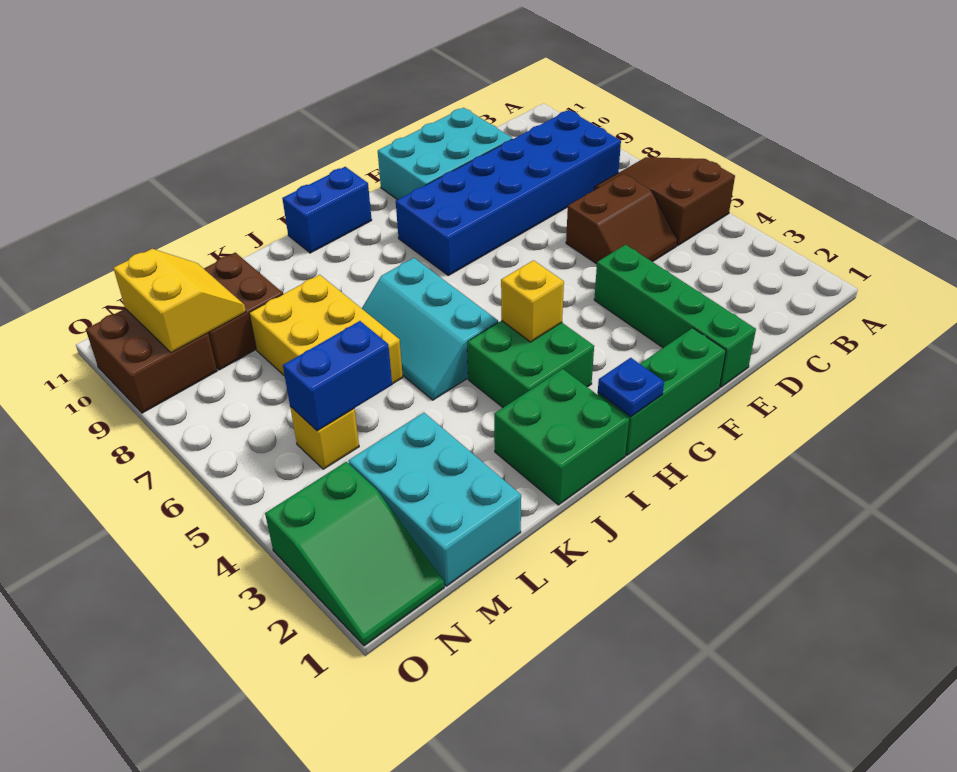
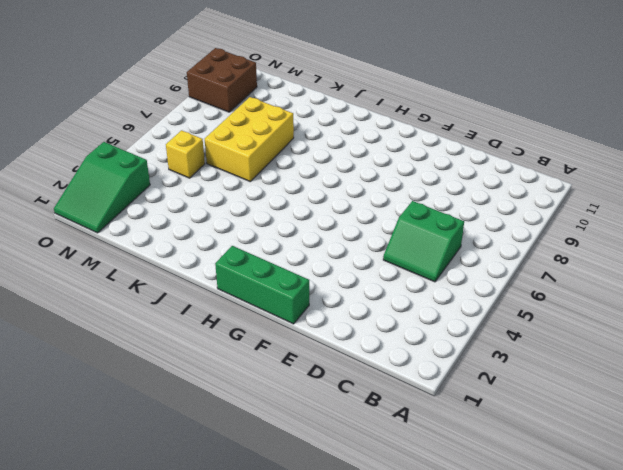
green slope C5:D6 level 1 top 6 -> brown slope C5:D6 level 1 top 6
none -> brown slope A5:B7 level 1 top 5
none -> blue brick B8:G9 level 1
none -> cyan brick D10:F11 level 1

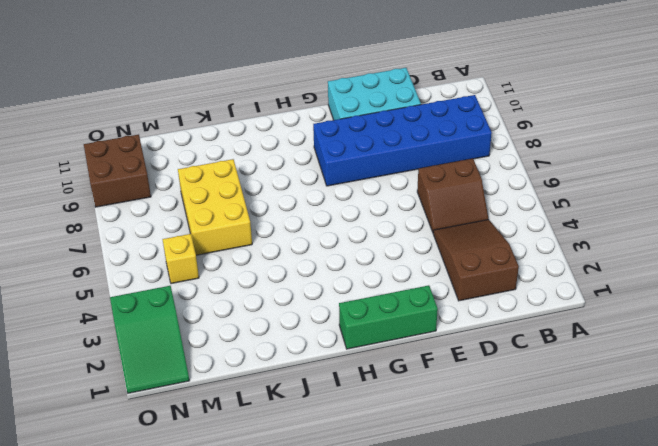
brown slope C2:D4 level 1 top 2 -> brown slope A5:B7 level 1 top 5
none -> green brick E1:E4 level 1
none -> green brick H3:I4 level 1
none -> blue brick H11:I11 level 1

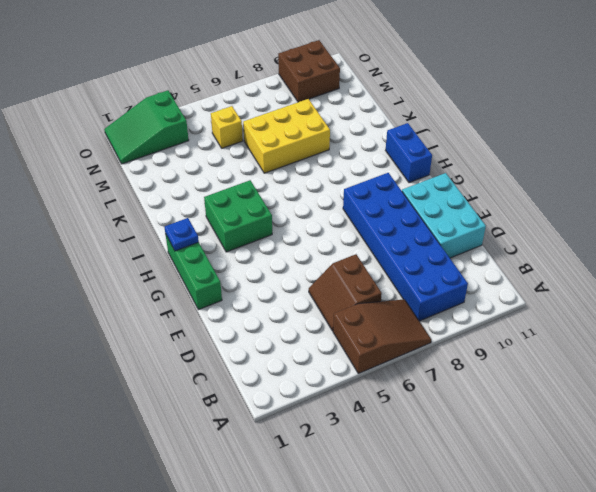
none -> green brick E1:E4 level 1
none -> green brick I1:J2 level 1
none -> cyan slope I5:J7 level 1 top I

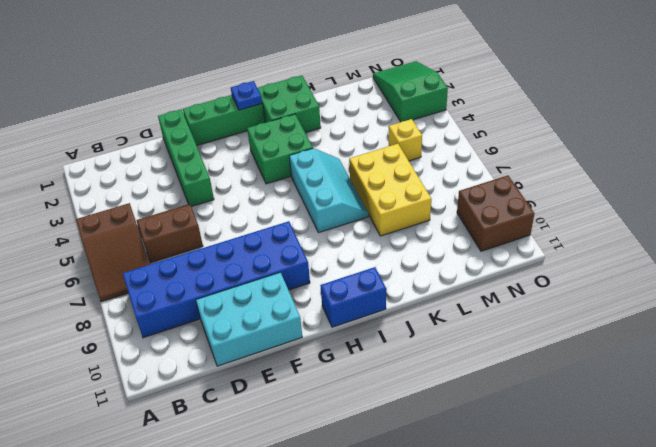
none -> cyan brick L1:M3 level 1
none -> brown brick L9:M10 level 1
none -> yellow brick H4 level 2

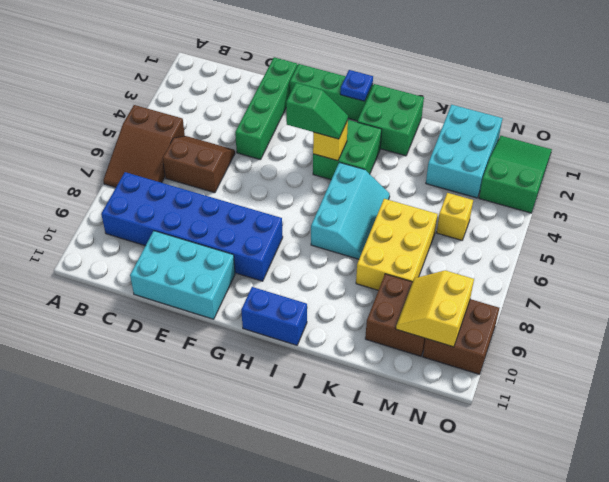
green slope G4:H4 level 3 top G -> none
none -> blue brick L5:M5 level 2

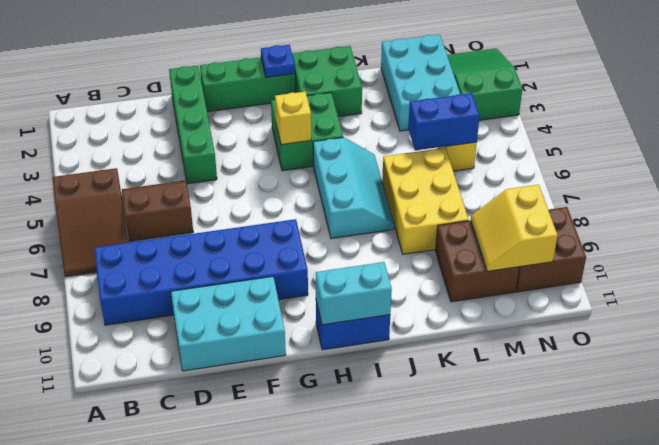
cyan brick H11:I11 level 2 -> none

